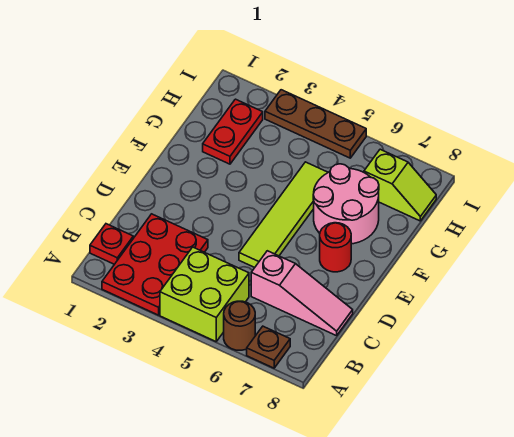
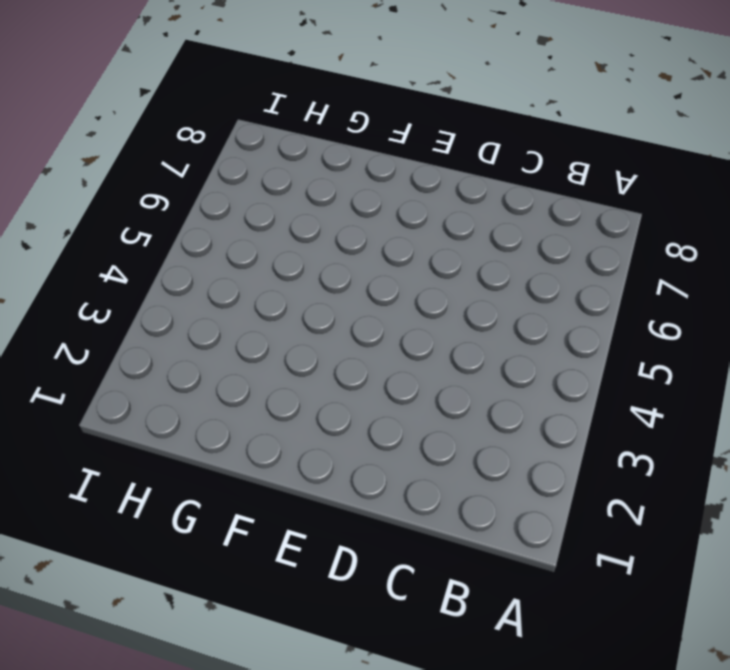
none -> red plate A2:C3 level 1
none -> lime brick A4:B5 level 1
none -> brown round brick A6 level 1

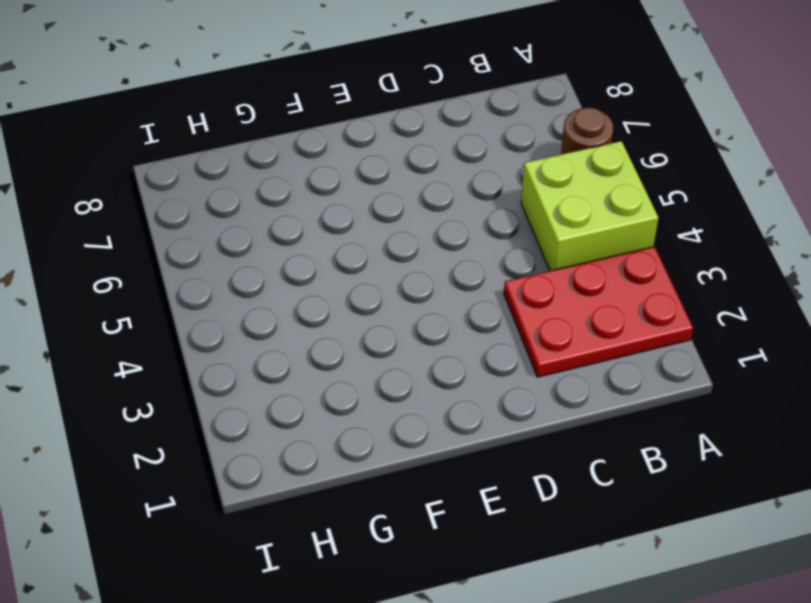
none -> brown plate A7 level 1
none -> red plate B1 level 1
none -> pink slope C6:C8 level 1 top 6

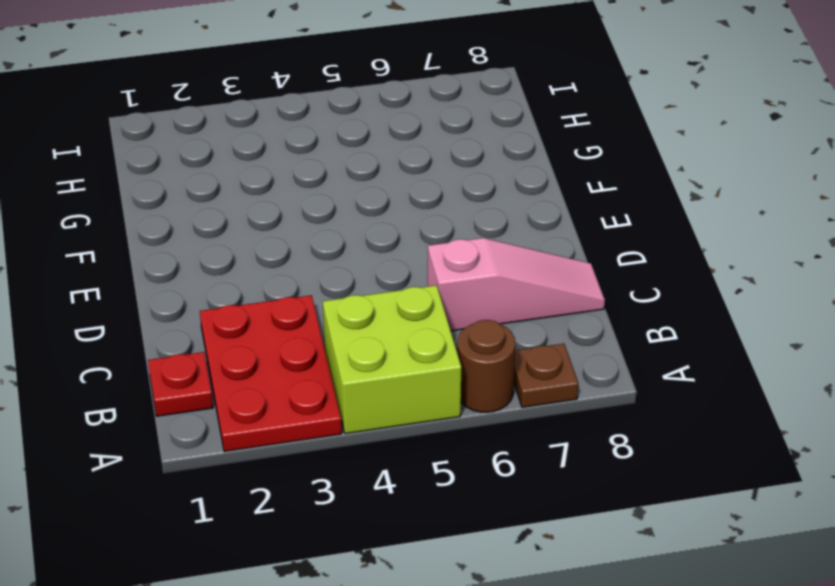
none -> lime tile D5:G5 level 1
none -> red round brick E7 level 1
none -> pink round brick F6:G7 level 1

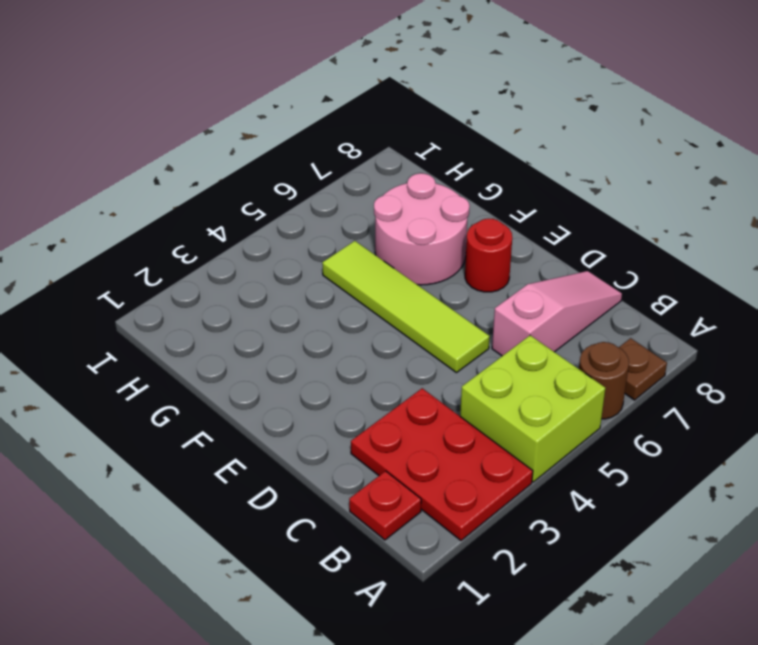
none -> red plate G2:H2 level 1
none -> lime slope H7:H8 level 1 top 7
none -> brown plate I3:I5 level 1

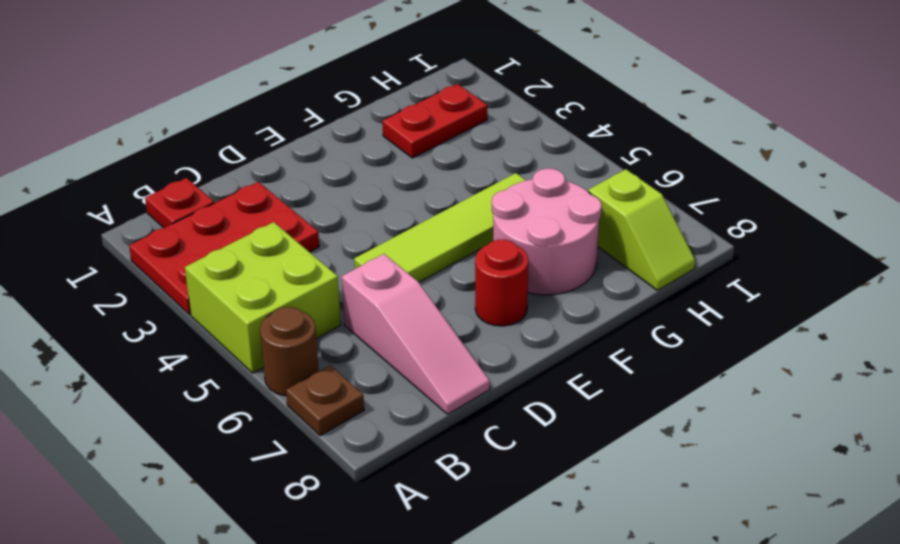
none -> brown plate I3:I5 level 1

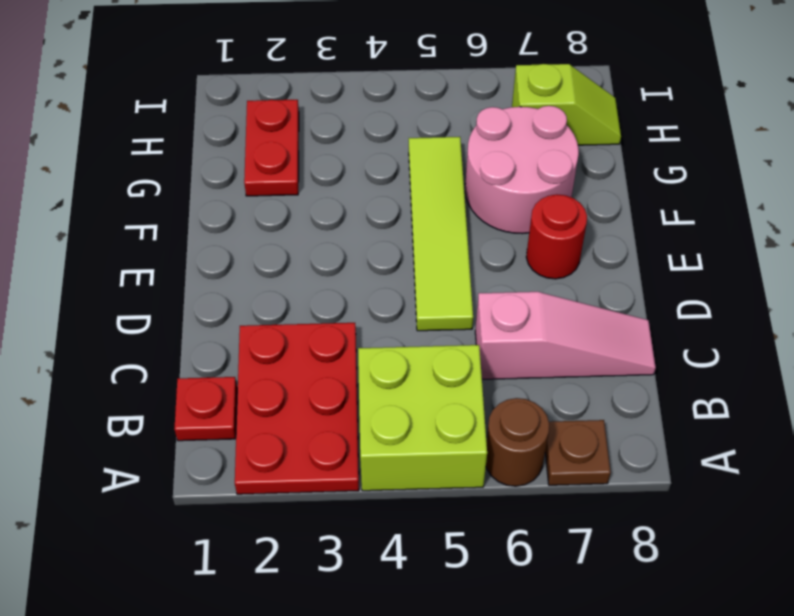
none -> brown plate I3:I5 level 1

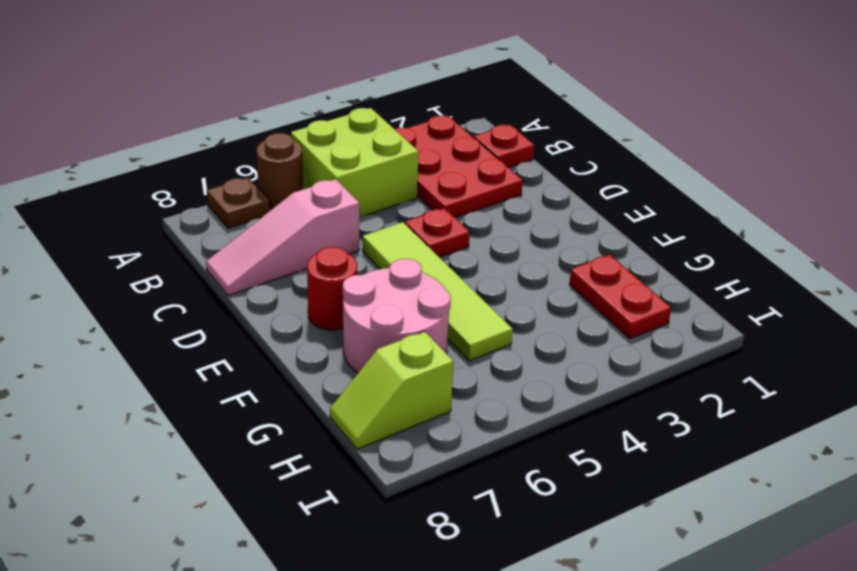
red plate D4 level 1 -> none
none -> brown plate I3:I5 level 1

